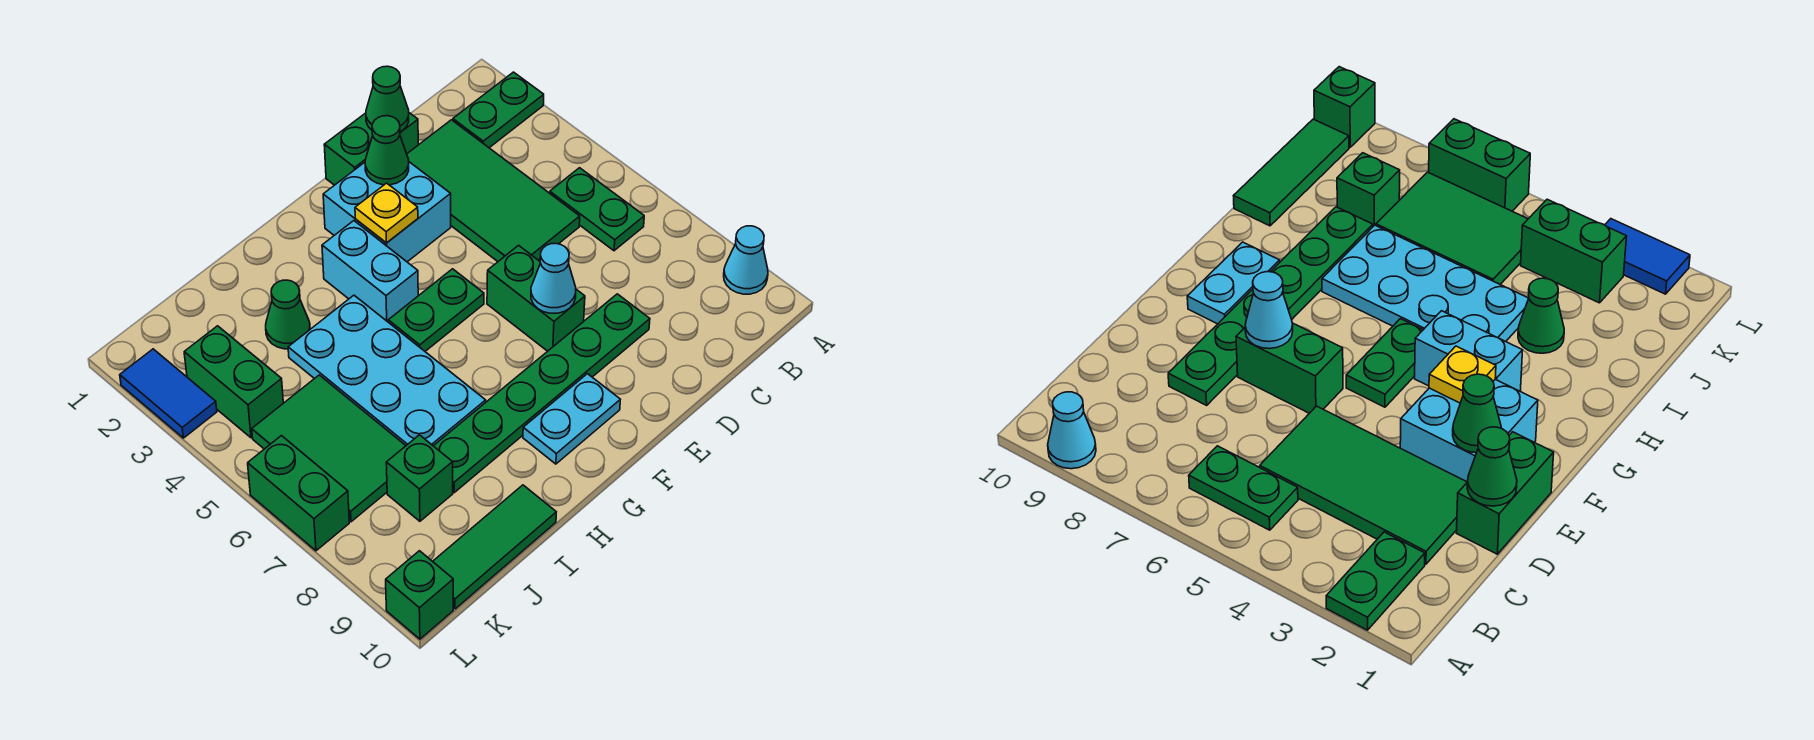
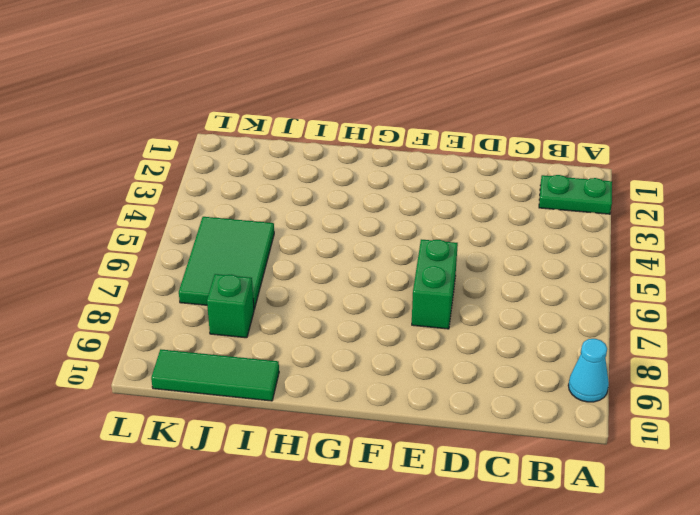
none -> green plate B5:B6 level 1
none -> green tile C2:D5 level 1
none -> green brick D1:E1 level 1

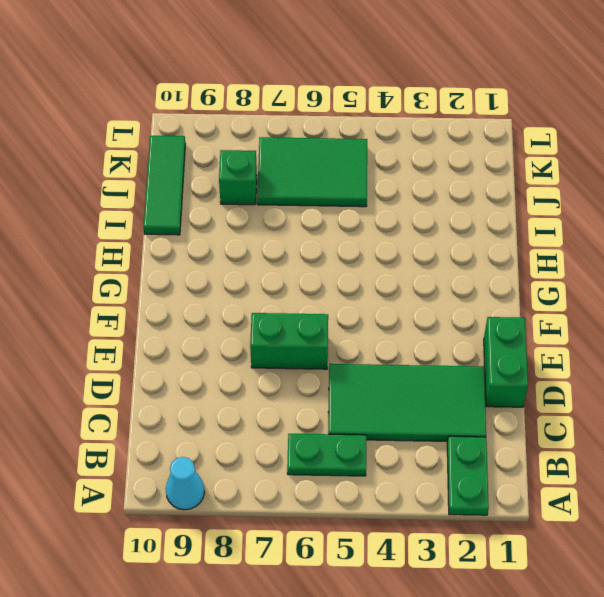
none -> green plate D8:I8 level 1
none -> cyan brick E2:F3 level 1
none -> green plate F5:G5 level 1

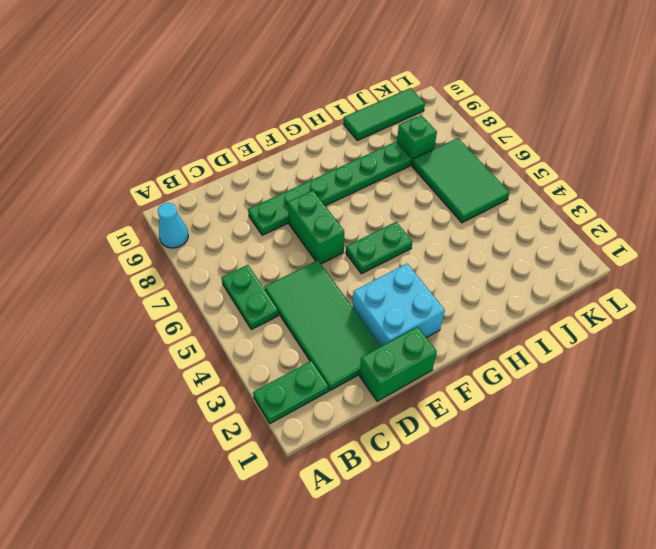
none -> cyan plate F9:G9 level 1
none -> cyan brick G3:G4 level 1
none -> cyan plate H4:I7 level 1

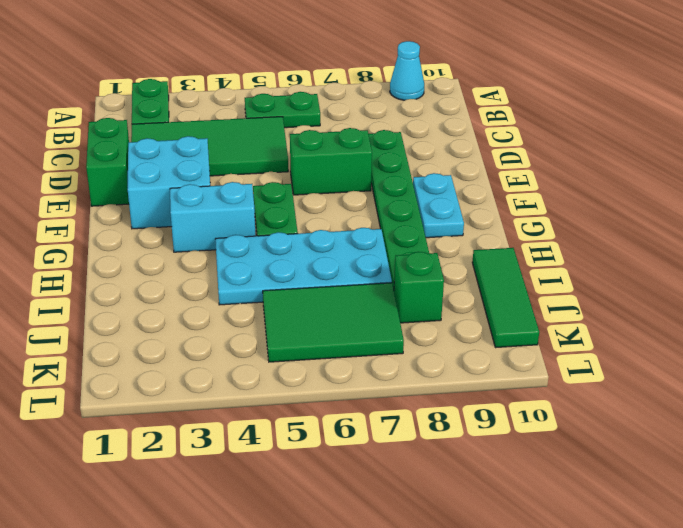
none -> green cone I3 level 1
none -> green brick K3:K4 level 1
none -> blue tile L2:L3 level 1

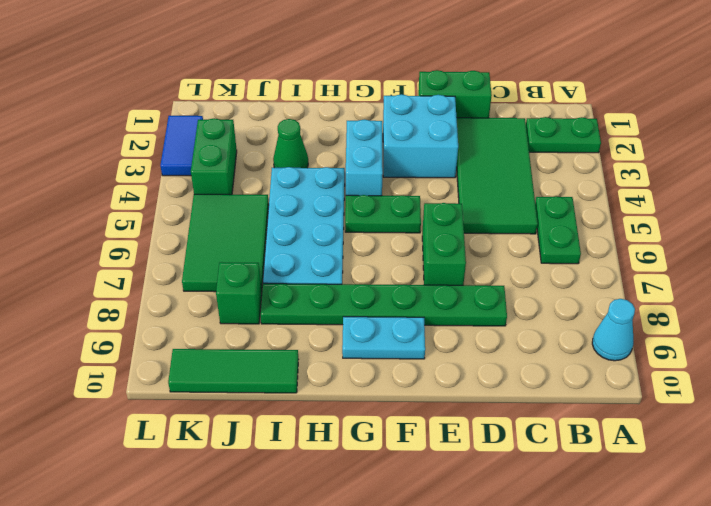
none -> green brick L6:L7 level 1
none -> green brick L10 level 1
none -> green cone D1 level 2

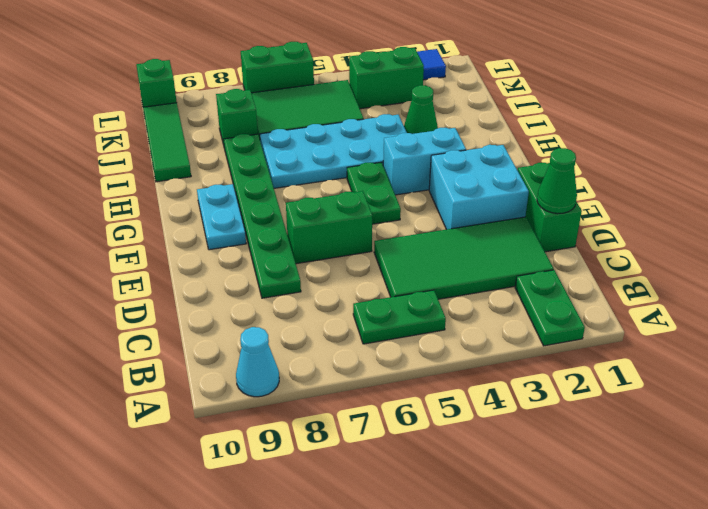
none -> green cone E2 level 2
none -> cyan cone E7 level 2
none -> yellow plate F3 level 2

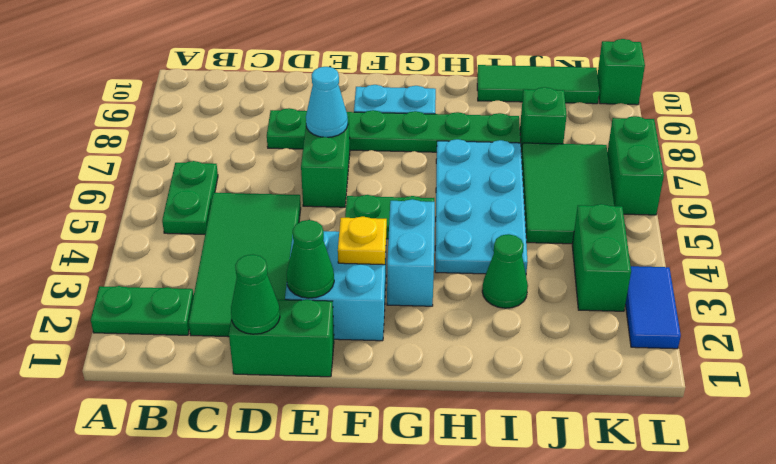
none -> cyan cone A9 level 1

